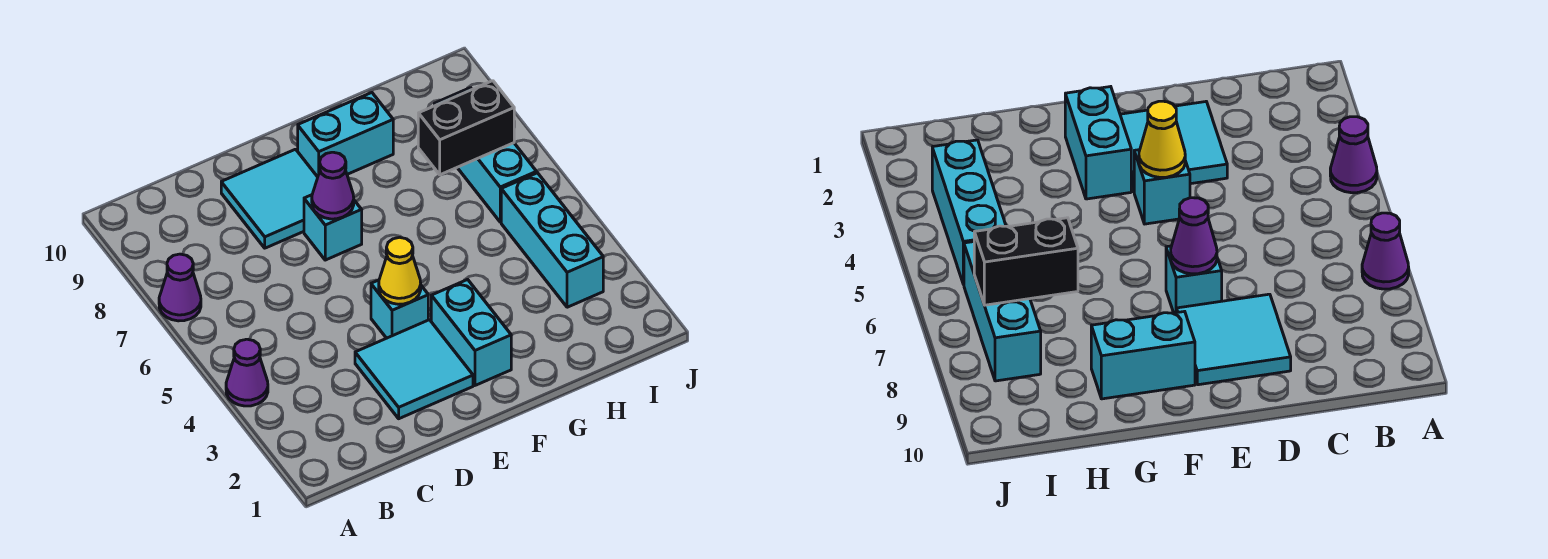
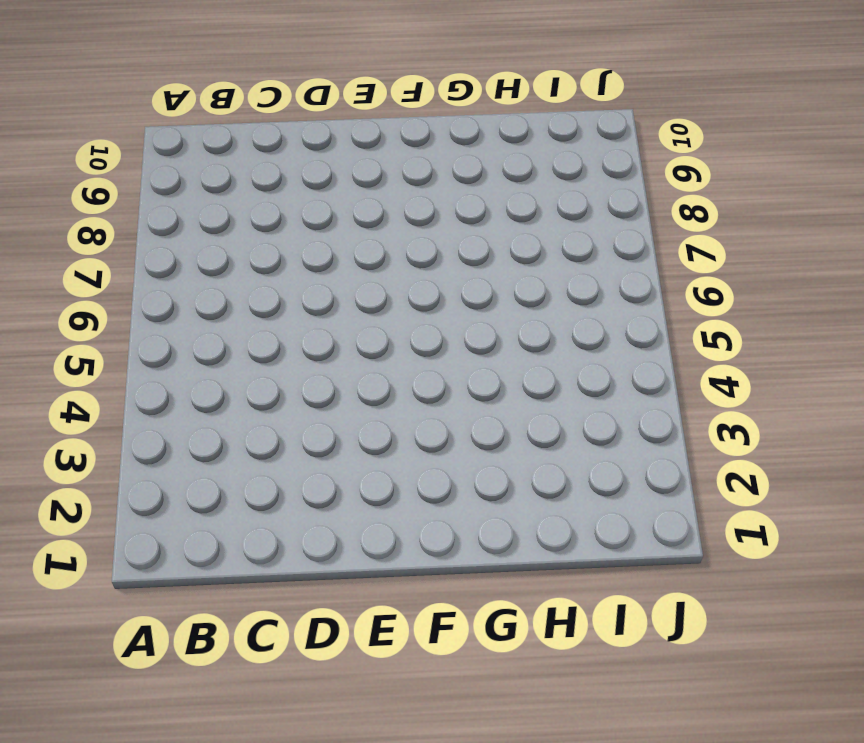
none -> purple cone A4 level 1
none -> purple cone A7 level 1
none -> cyan tile D2:E3 level 1

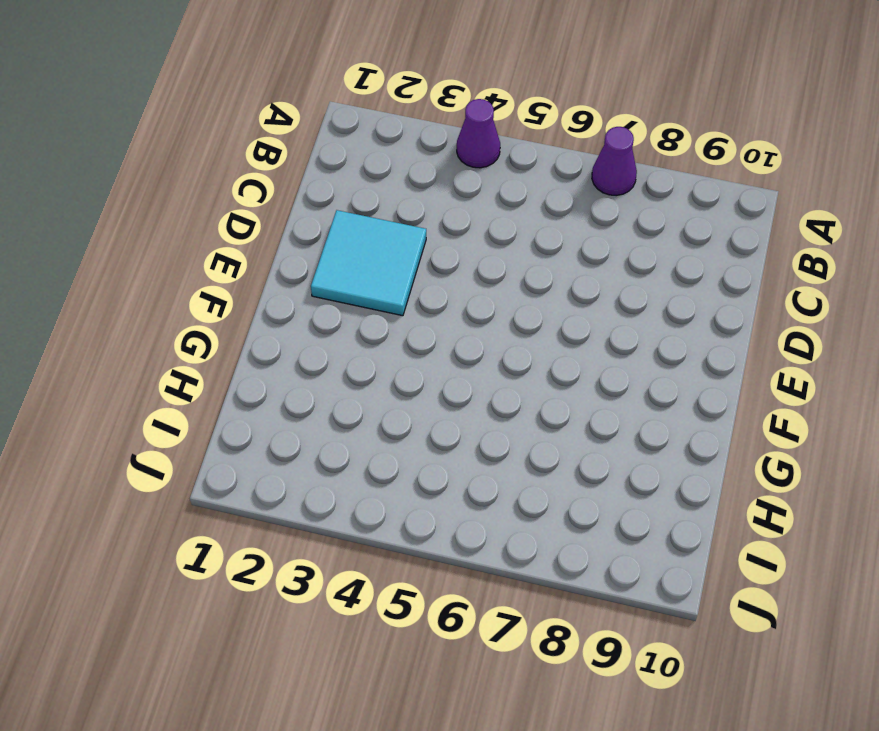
none -> cyan tile D8:E9 level 1
none -> cyan brick E4 level 1
none -> cyan brick E7 level 1

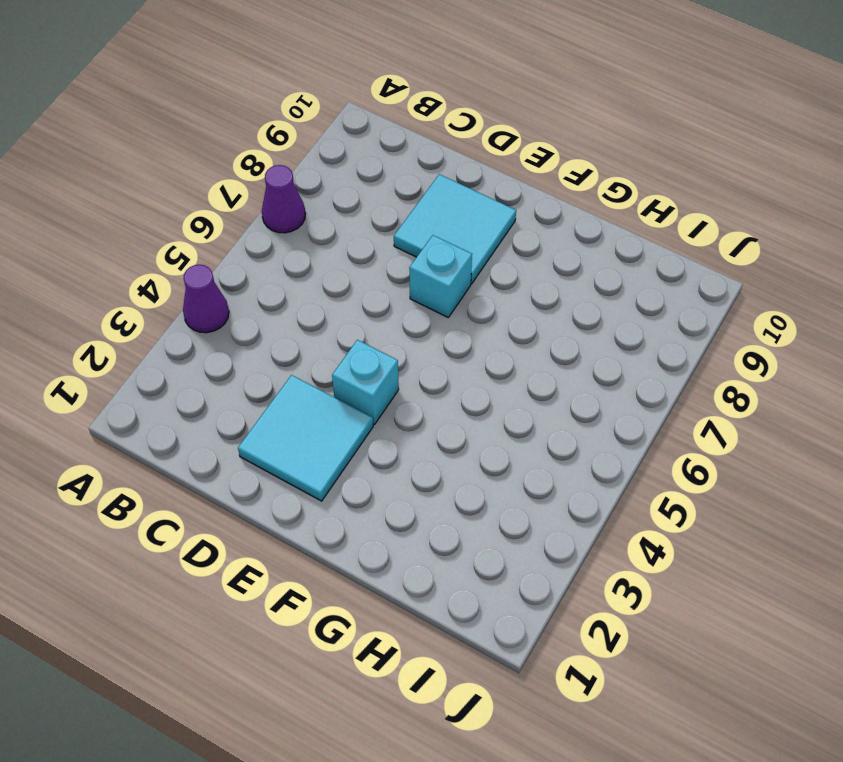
none -> cyan brick F2:F3 level 1
none -> cyan brick F9:G9 level 1
none -> cyan brick I3:I5 level 1

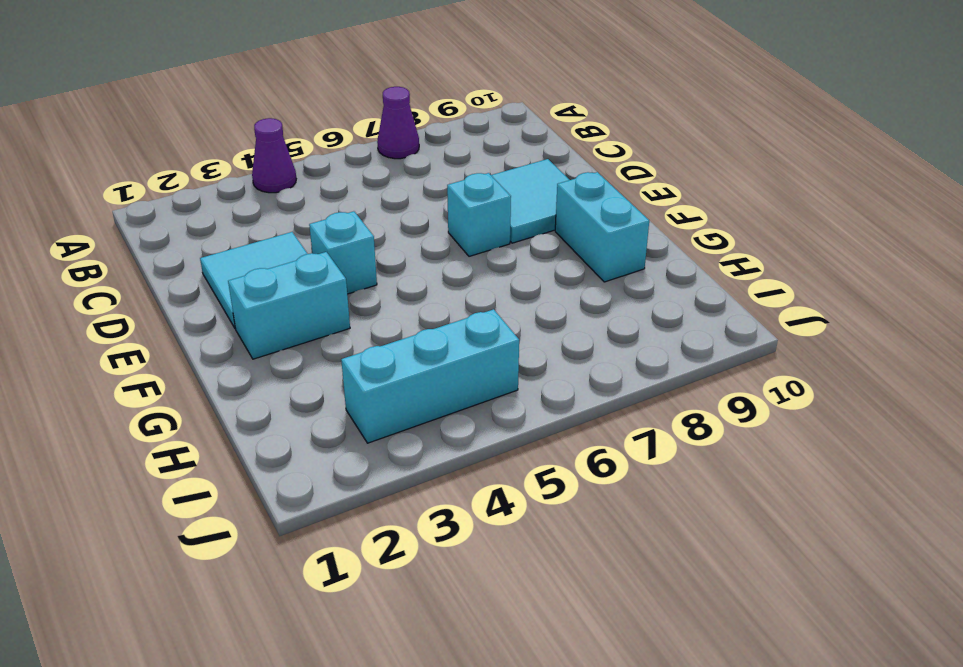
none -> cyan brick I6:I8 level 1
none -> yellow cone E4 level 2
none -> purple cone E7 level 2

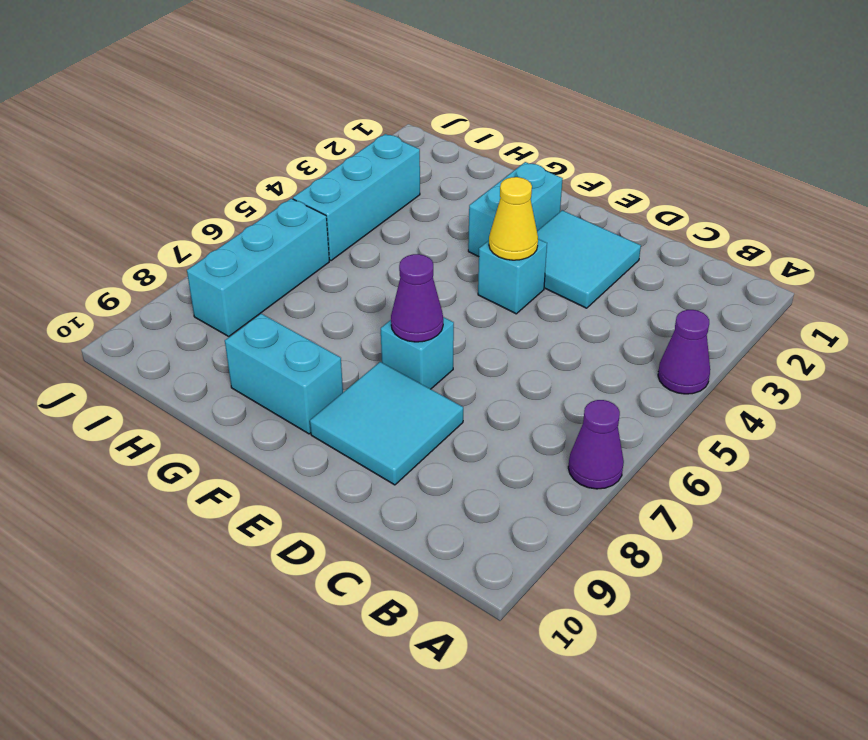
none -> black brick H7:I7 level 2

